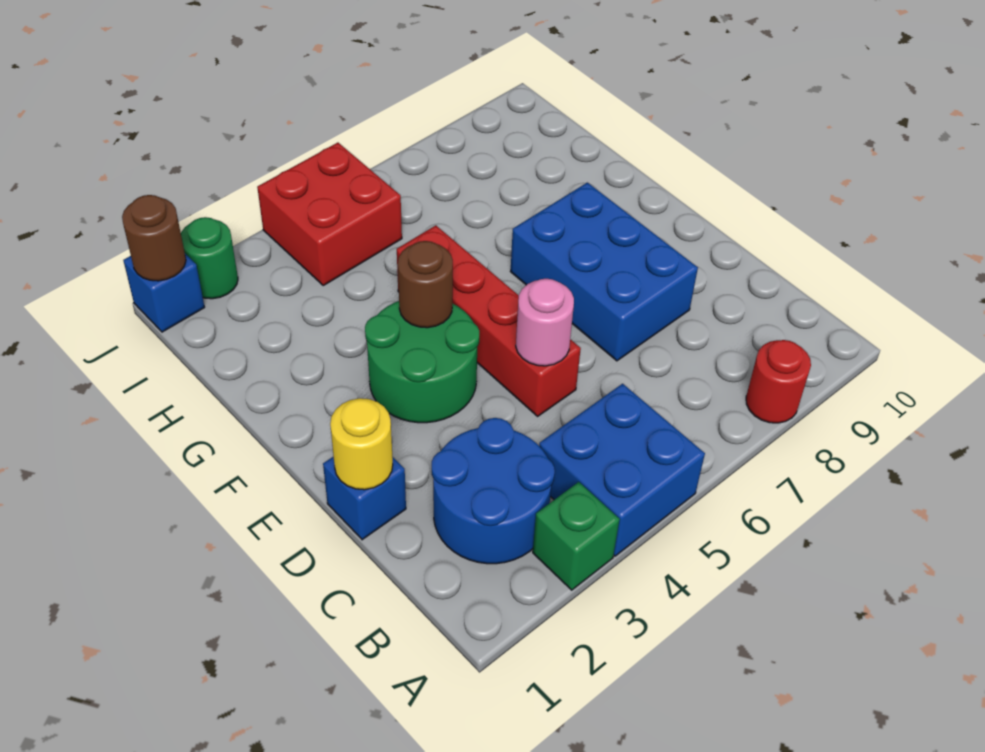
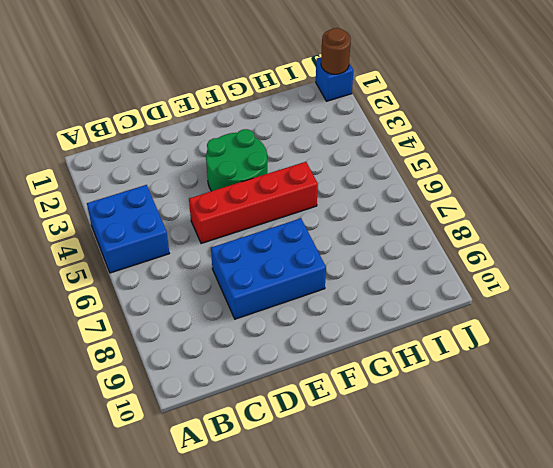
none -> green brick A3 level 1
none -> red round brick A8 level 1
none -> blue round brick B2:C3 level 1

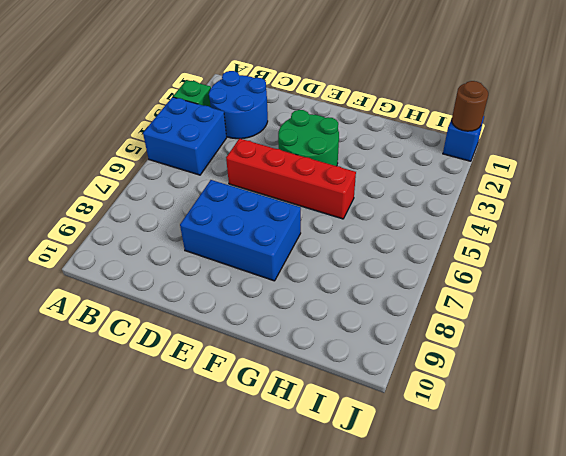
none -> red round brick A8 level 1
none -> blue brick D1 level 1
none -> red brick I4:J5 level 1

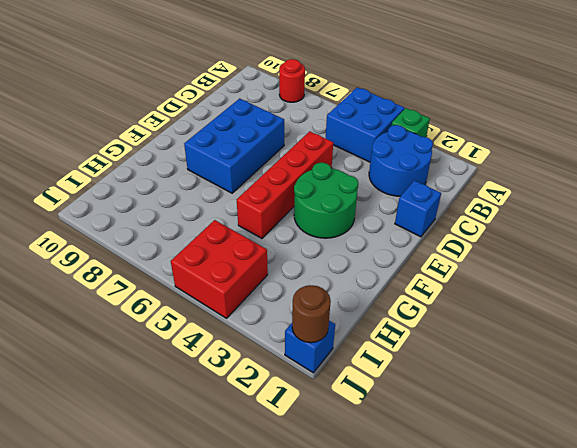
none -> green round brick J2 level 1
none -> yellow round brick D1 level 2
none -> pink round brick D5 level 2

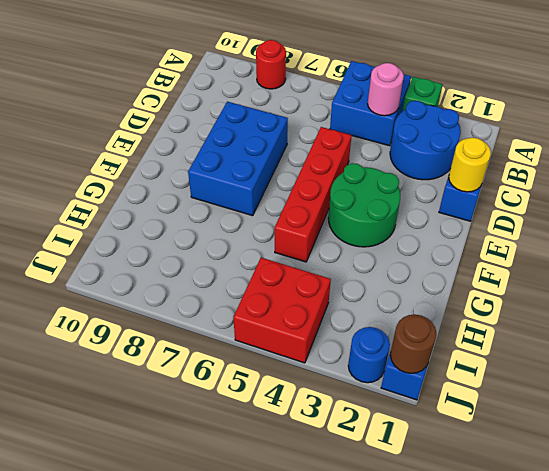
pink round brick B4 level 2 -> pink round brick D5 level 2
blue round brick J2 level 1 -> green round brick J2 level 1
none -> brown round brick F4 level 2

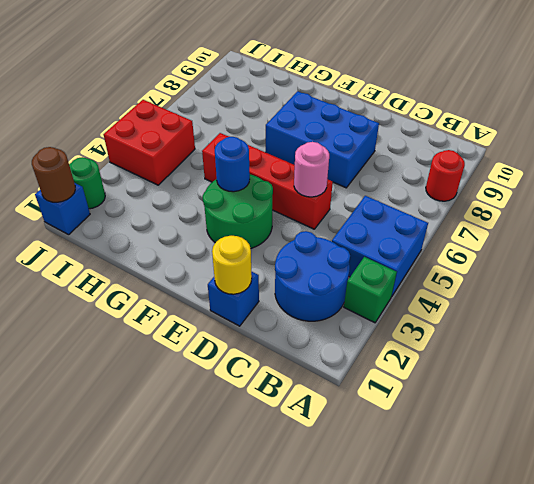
blue round brick F4 level 2 -> brown round brick F4 level 2

